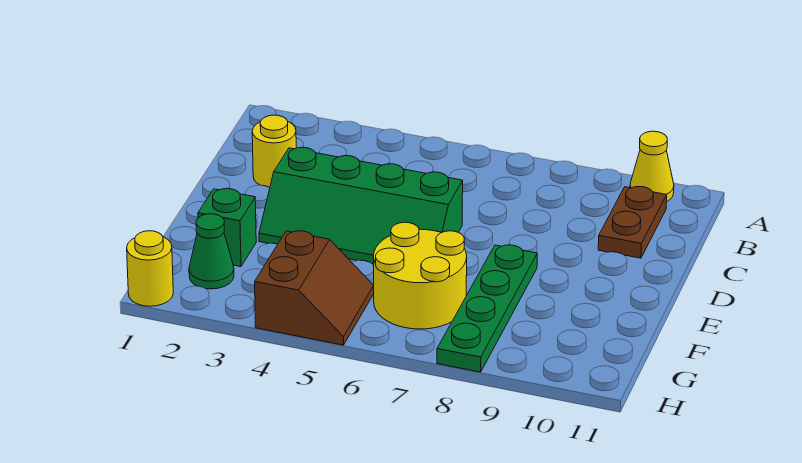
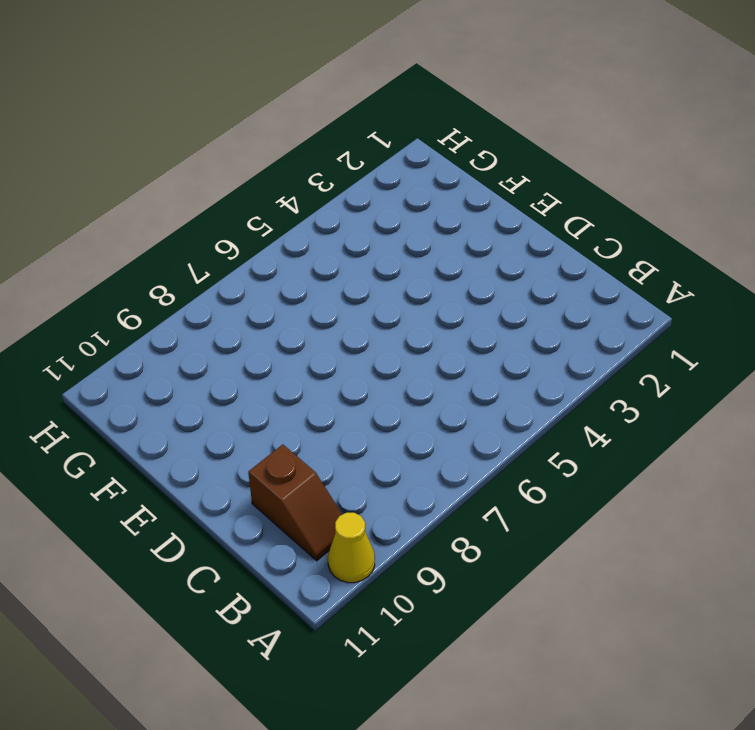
brown slope B10:C10 level 1 top C -> brown plate B10:C10 level 1
none -> yellow round brick C2 level 1
none -> green slope D3:E6 level 1 top D

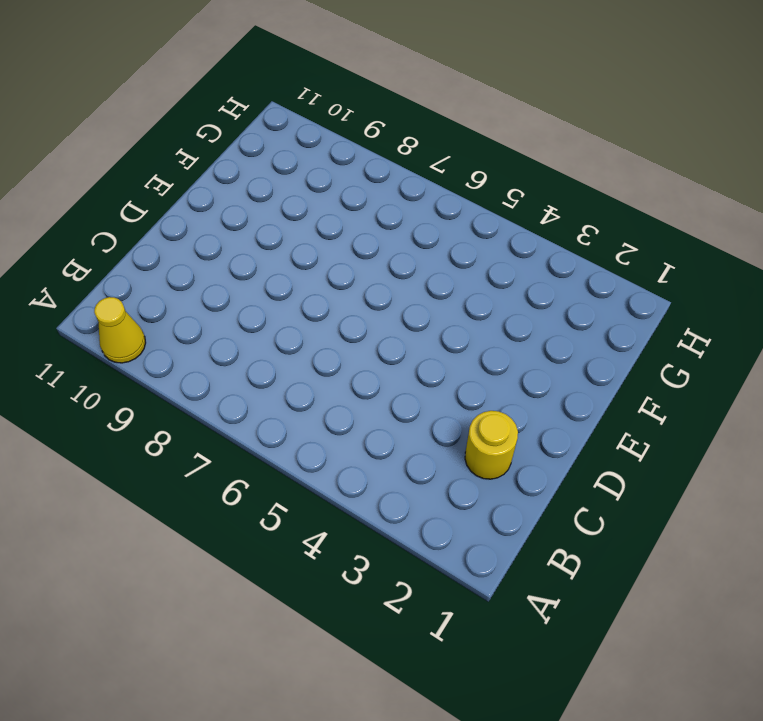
none -> brown plate B10:C10 level 1
none -> green slope D3:E6 level 1 top D

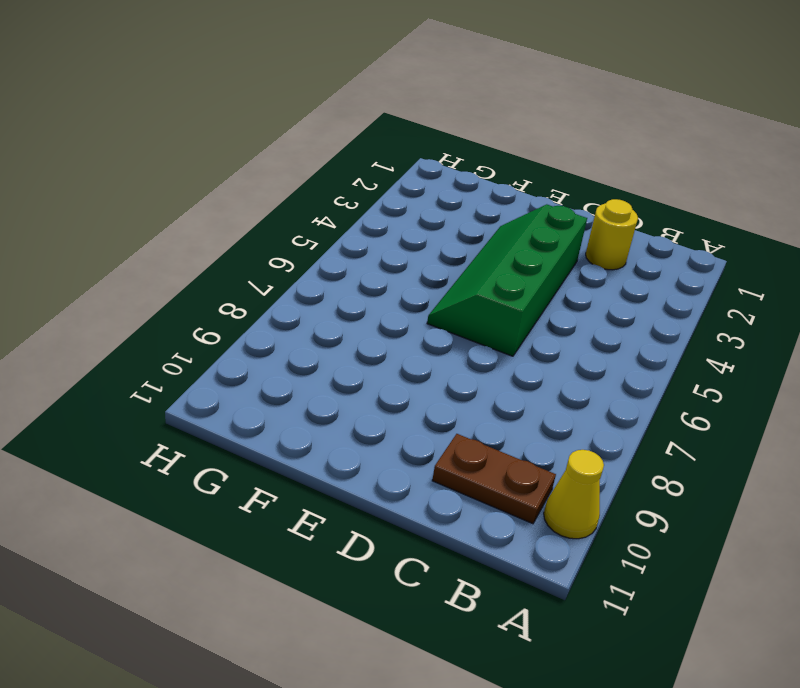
none -> green plate E8:H8 level 1
none -> green brick F2 level 1

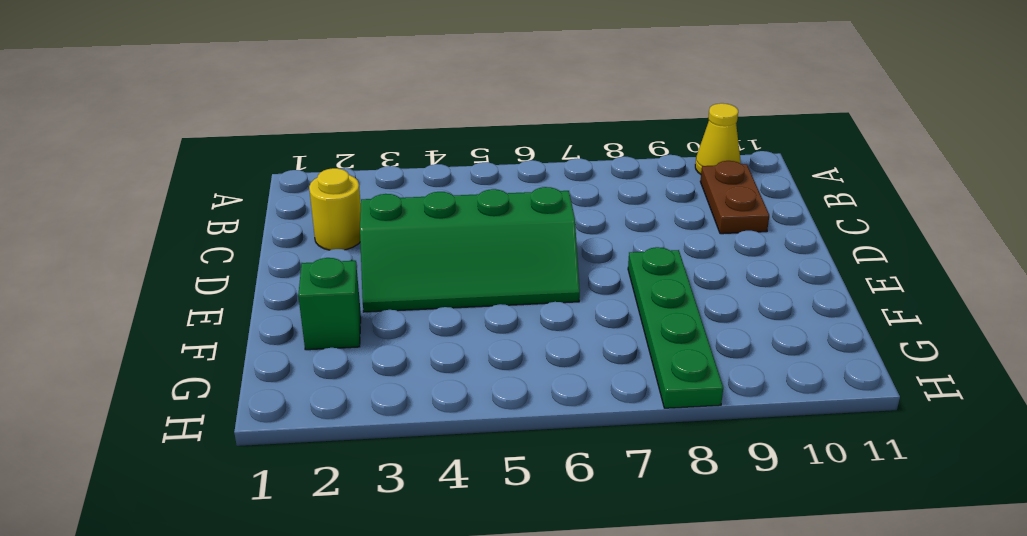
none -> yellow round brick F6:G7 level 1
none -> green cone G2 level 1

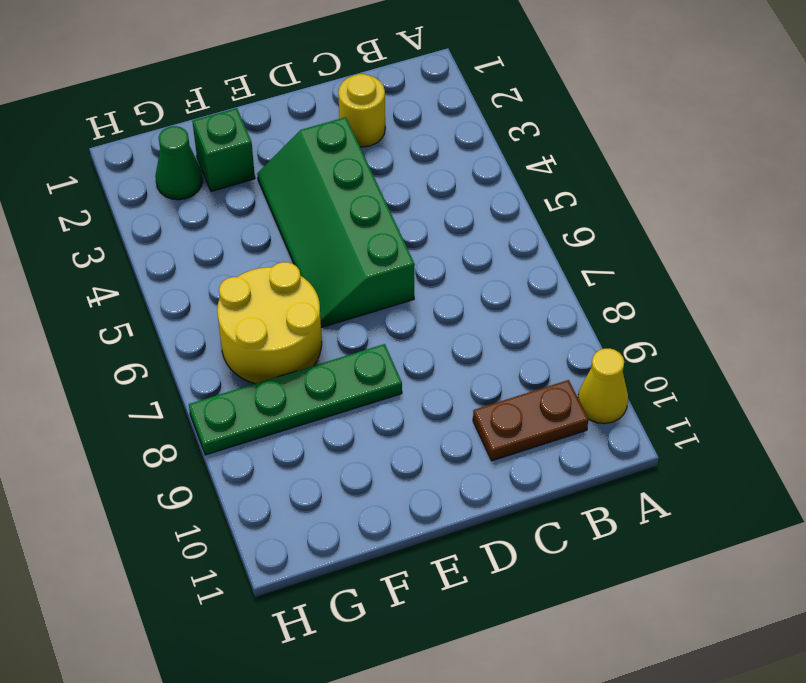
none -> brown slope G4:H5 level 1 top 4
none -> yellow round brick H1 level 1

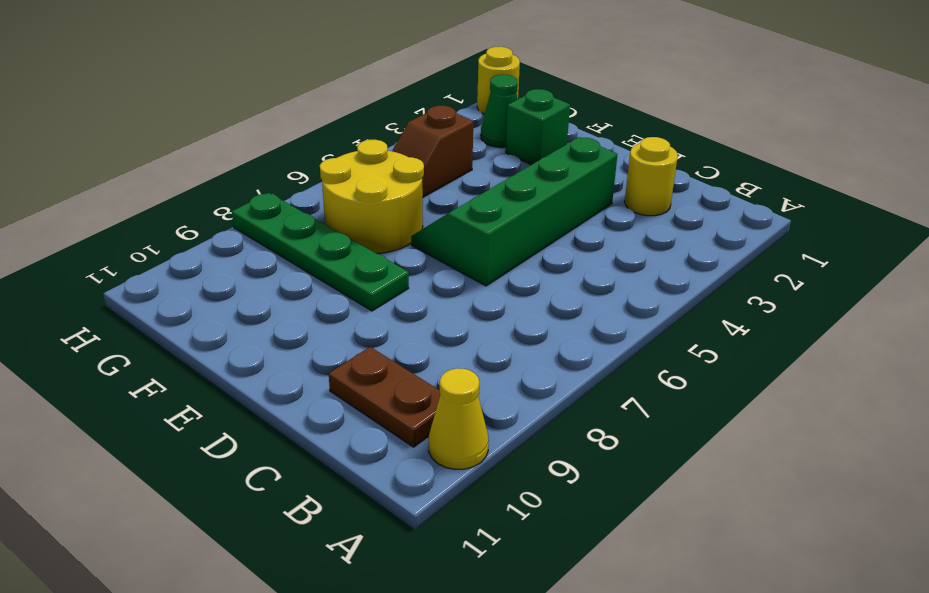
brown slope G4:G5 level 1 top 4 -> brown slope G4:H5 level 1 top 4

